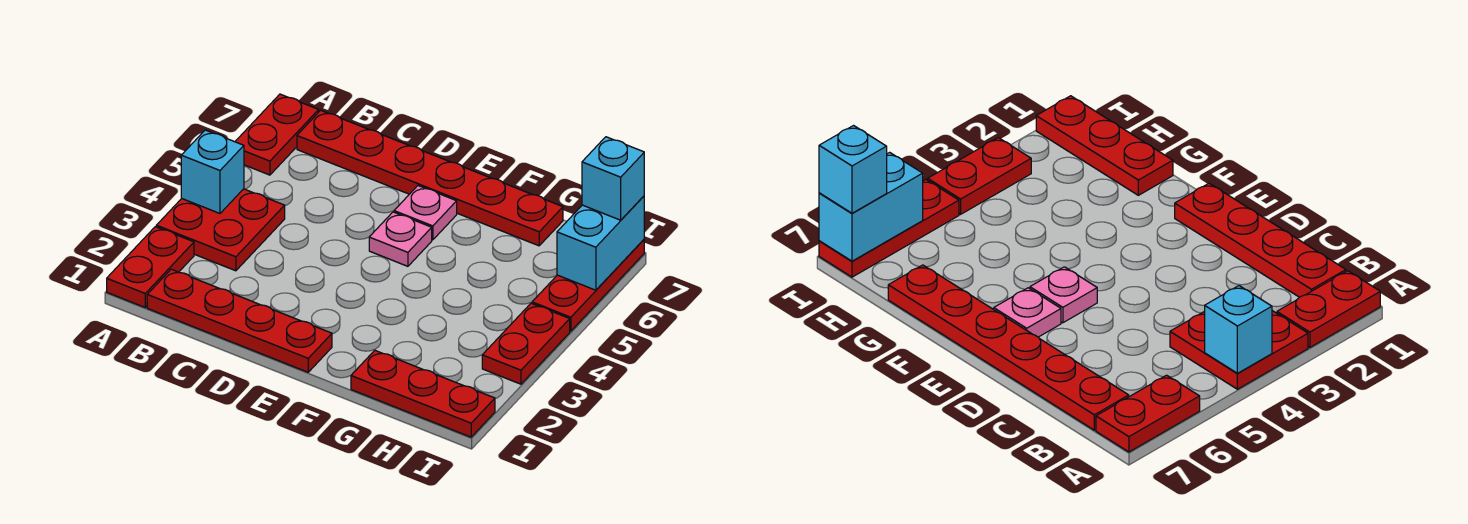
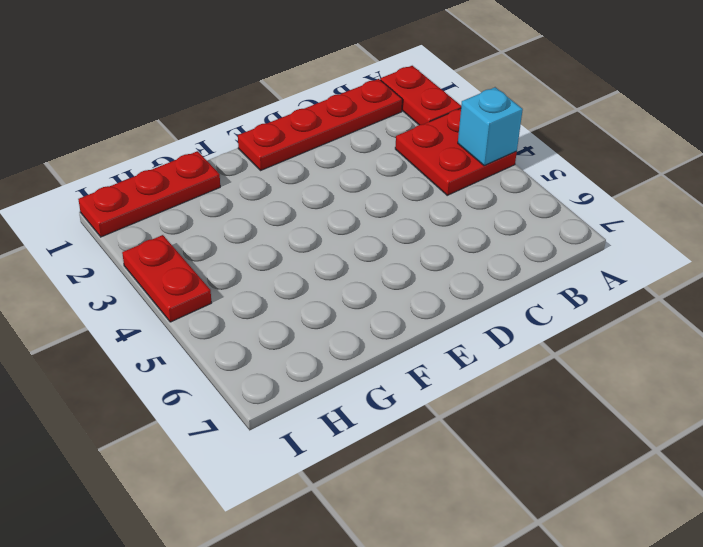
none -> red plate A6:A7 level 1
none -> red plate B7:G7 level 1
none -> pink plate E5 level 1

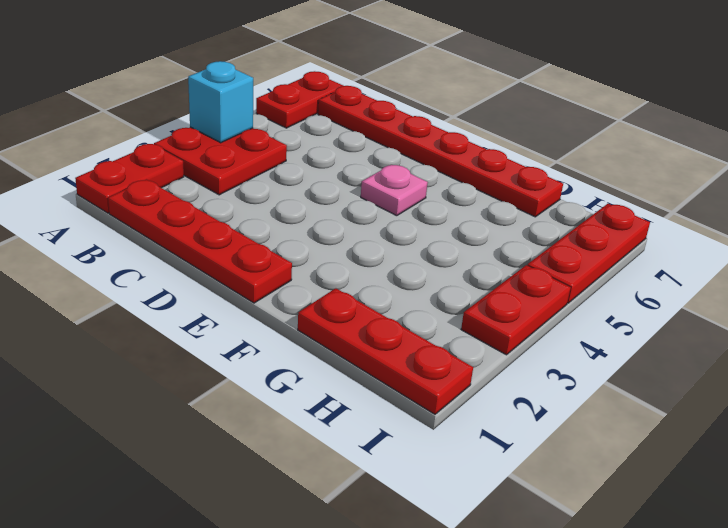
none -> pink plate E6 level 1
none -> cyan brick I6:I7 level 2
none -> cyan brick I7 level 3

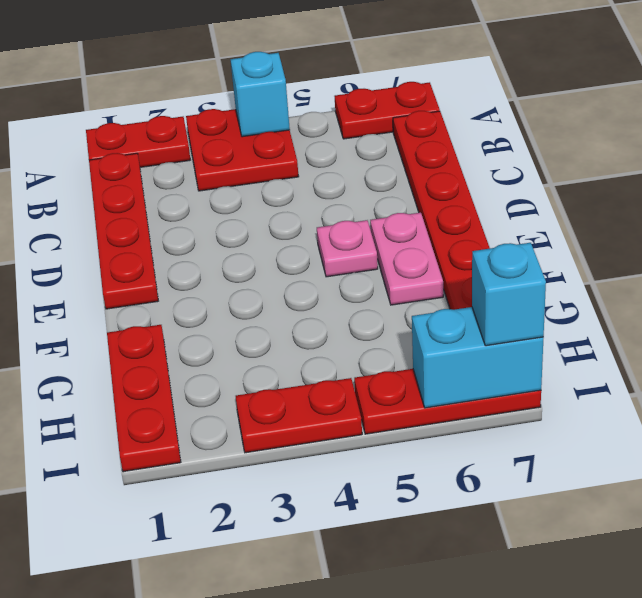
pink plate E6:F6 level 1 -> pink plate E6 level 1

